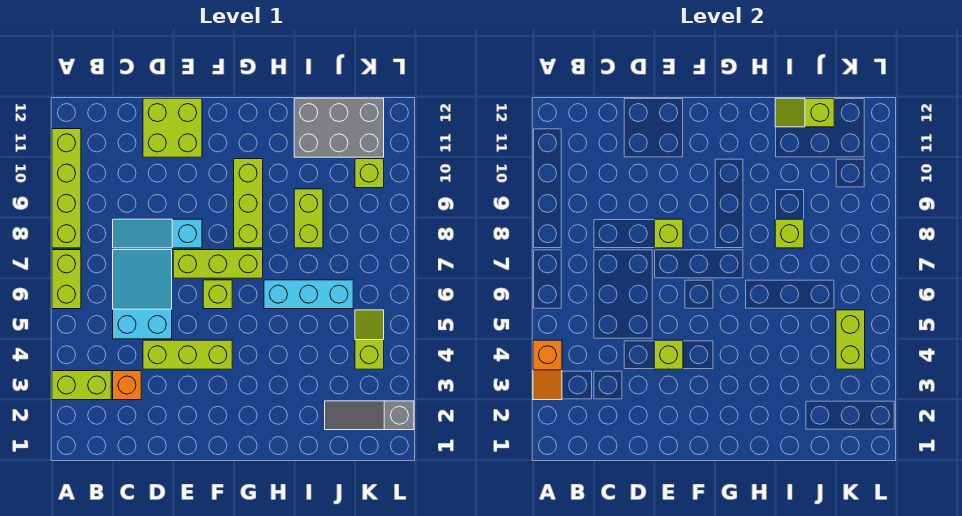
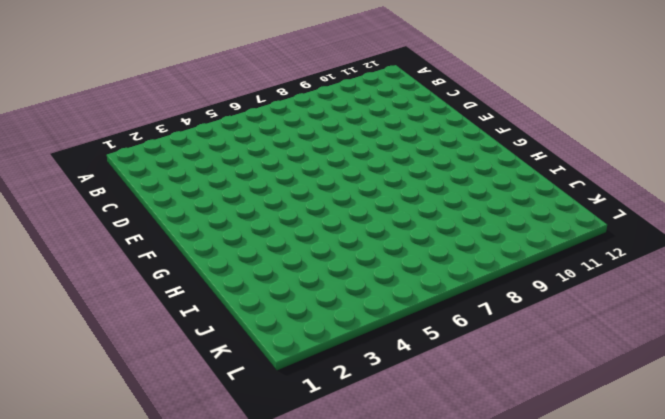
none -> lime brick A3:B3 level 1
none -> lime brick A6:A7 level 1
none -> lime brick A8:A11 level 1

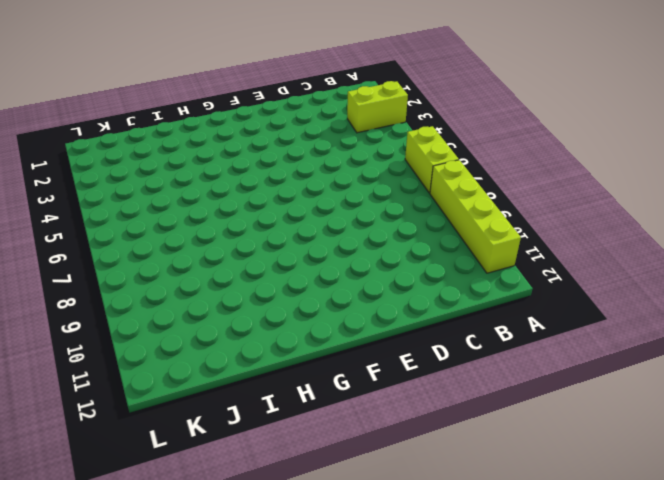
none -> orange brick C3 level 1
none -> cyan slope C5:D7 level 1 top 5
none -> cyan slope C8:E8 level 1 top E

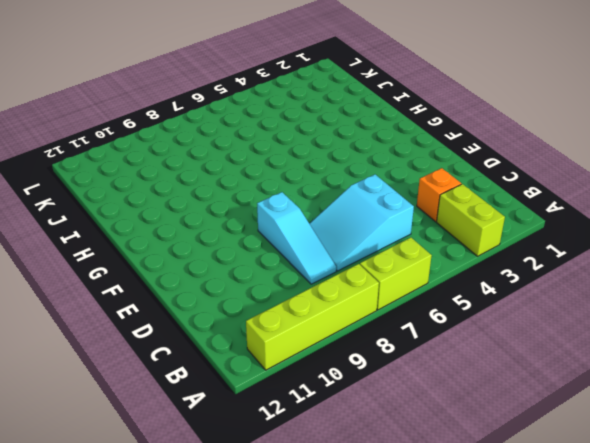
none -> lime brick D4:F4 level 1
none -> lime brick D11:E12 level 1
none -> lime brick E7:G7 level 1

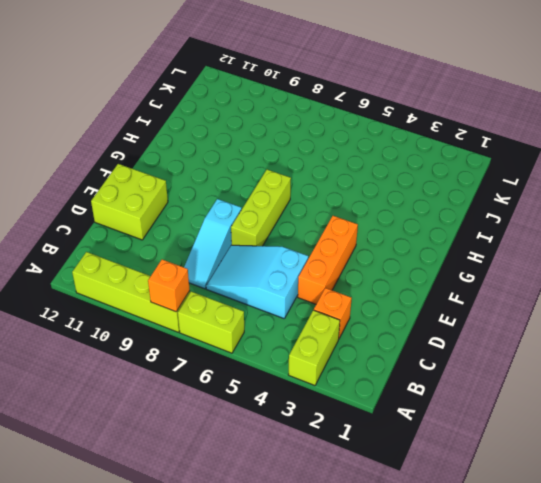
orange brick A8 level 2 -> none
orange brick D4:F4 level 1 -> lime brick D4:F4 level 1
none -> lime brick F6 level 1
none -> lime brick G8:G10 level 1
none -> cyan brick H6:J6 level 1

